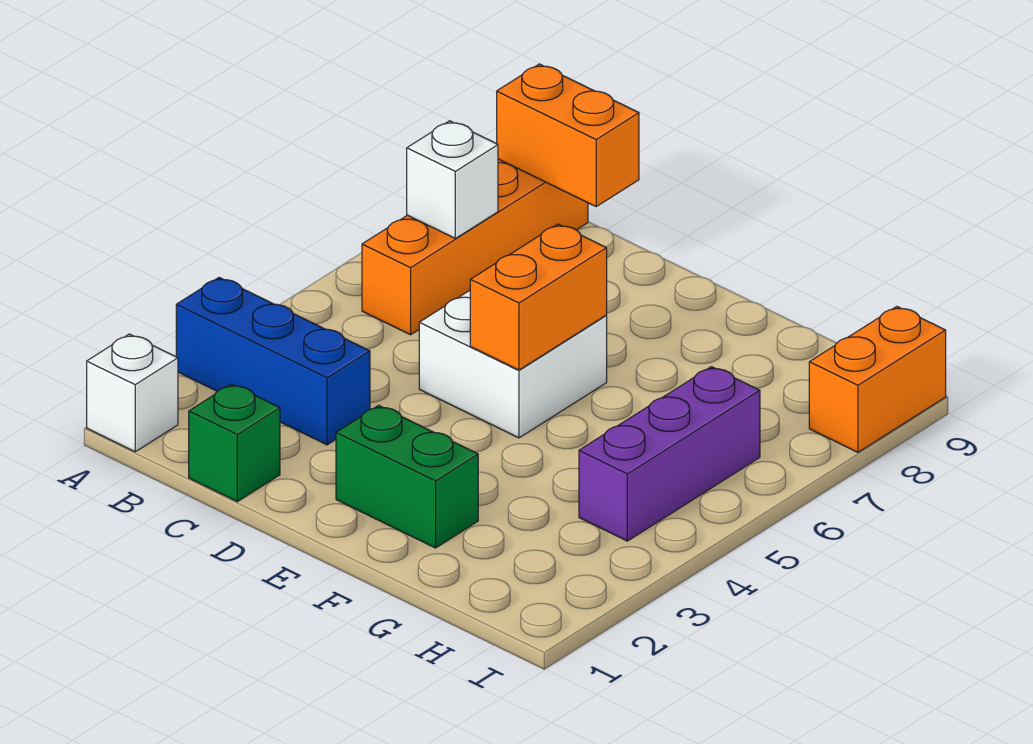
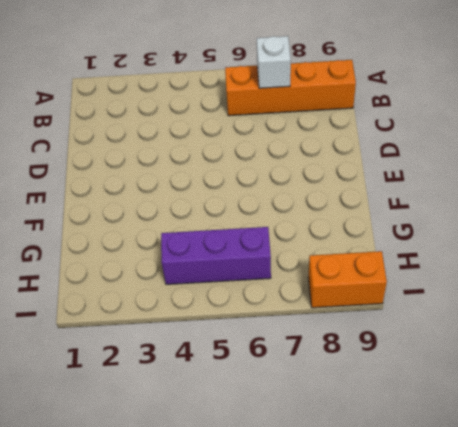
none -> white brick A1 level 1
none -> blue brick A3:C3 level 1

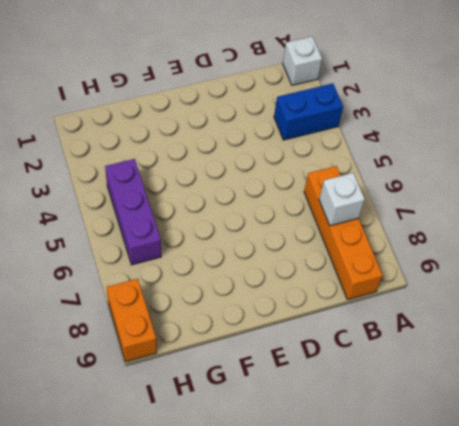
blue brick A3:B3 level 1 -> blue brick A3:C3 level 1
none -> green brick C1 level 1
none -> white brick D5:E6 level 1

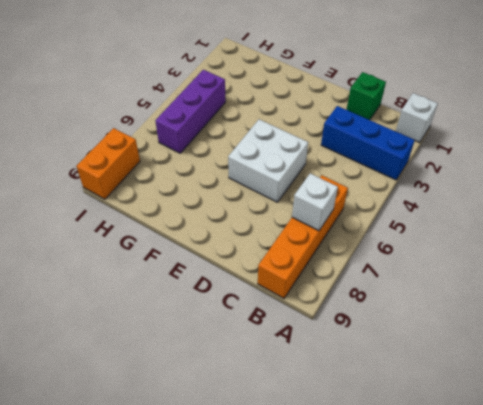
none -> green brick E2:F2 level 1
none -> orange brick B9:C9 level 2

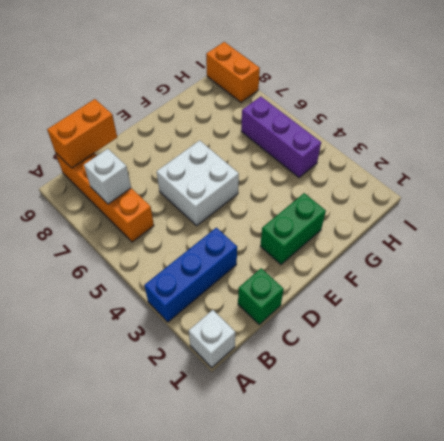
none -> orange brick E5:E6 level 2

